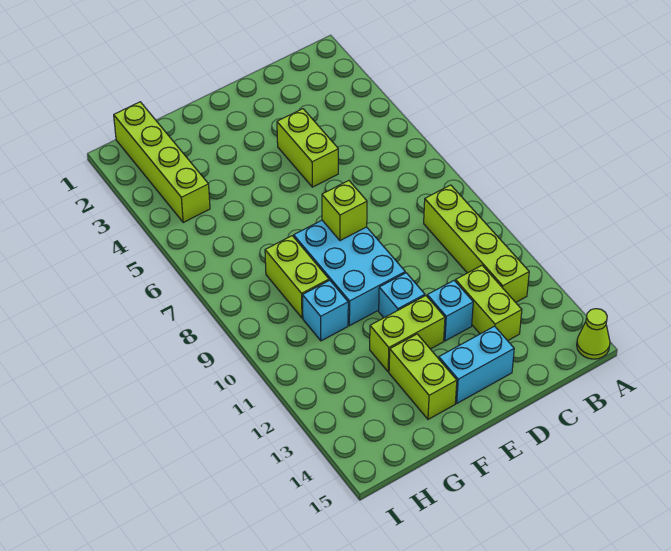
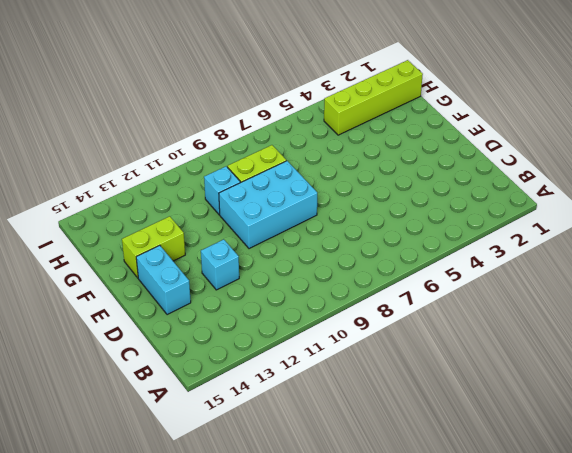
none -> lime cone A15 level 1
none -> lime brick B9:B12 level 1
none -> lime brick C12:C13 level 1

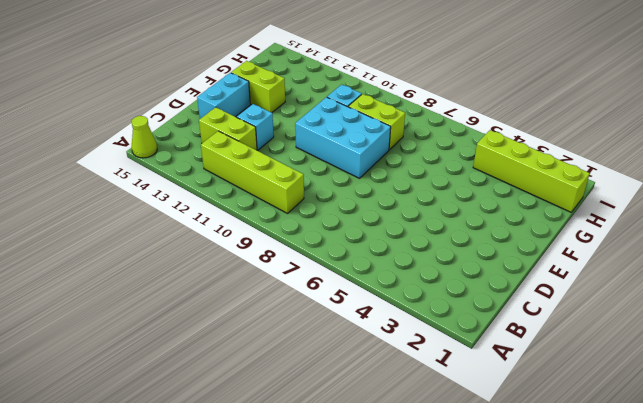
none -> lime brick D4:D5 level 1
none -> cyan brick E11 level 1
none -> lime brick E12:F12 level 1

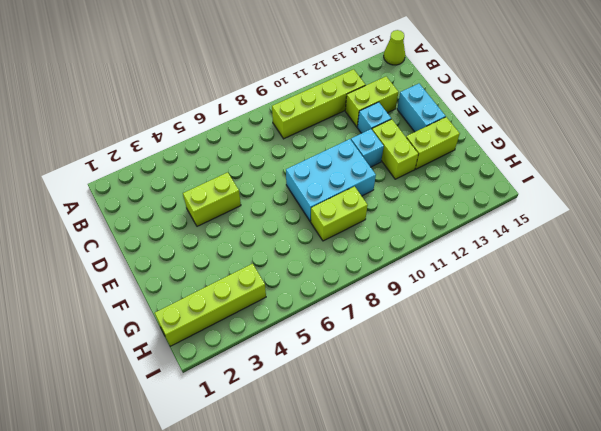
none -> cyan brick G10 level 1
none -> lime brick E8 level 2

